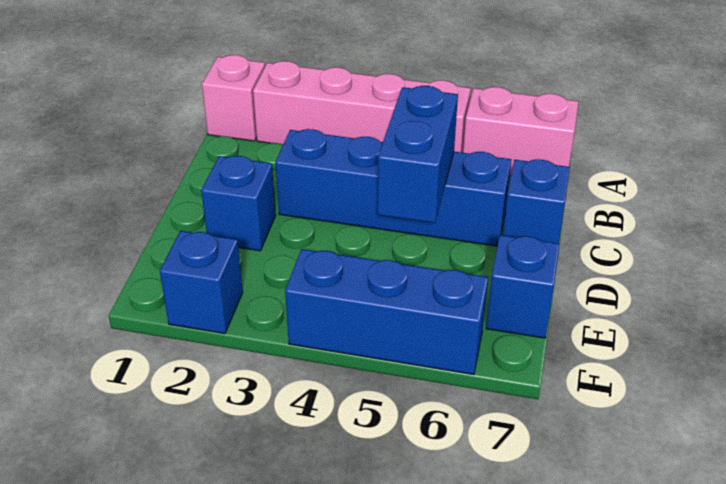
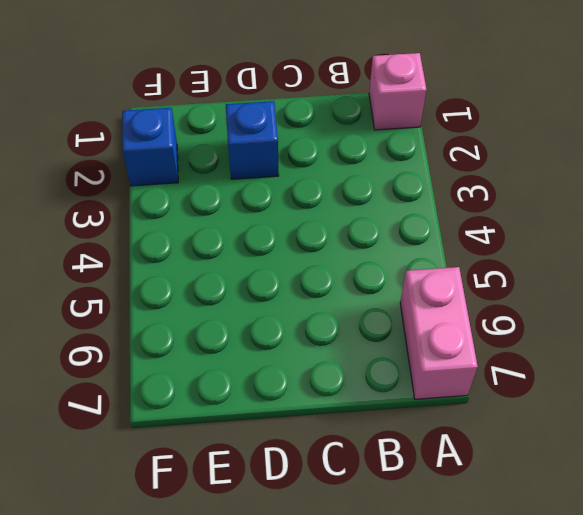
none -> pink brick A2:A5 level 1
none -> blue brick C3:C6 level 1

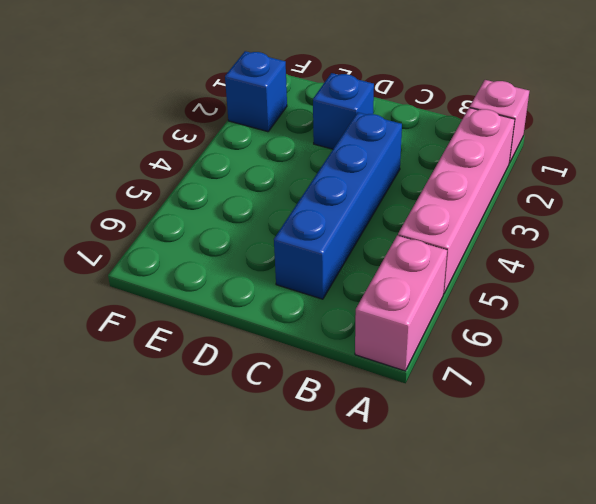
none -> blue brick C7 level 1
none -> blue brick E7 level 1

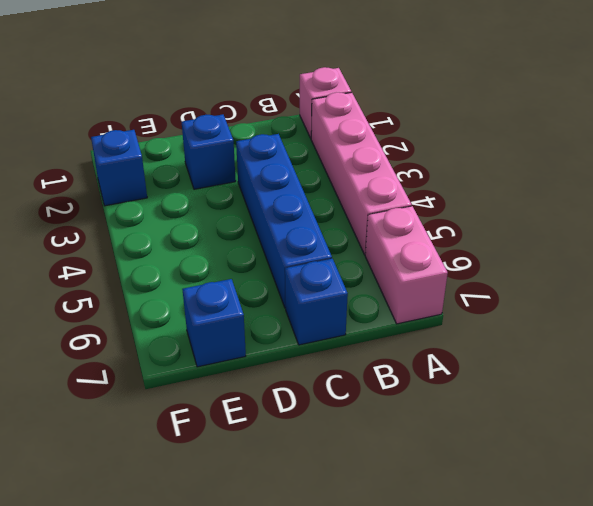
none -> blue brick F4:F6 level 1
none -> blue brick C5:D5 level 2

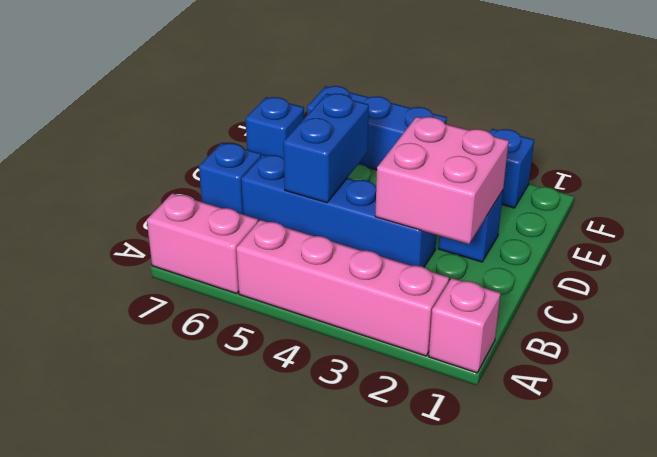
pink brick C2:D3 level 2 -> none

